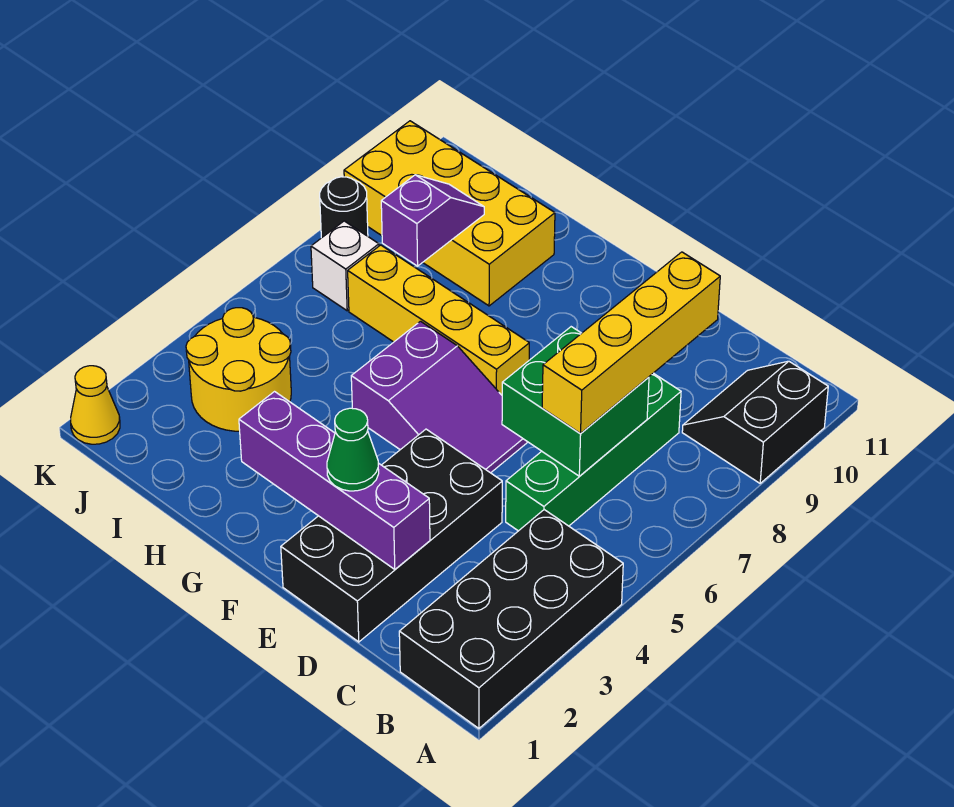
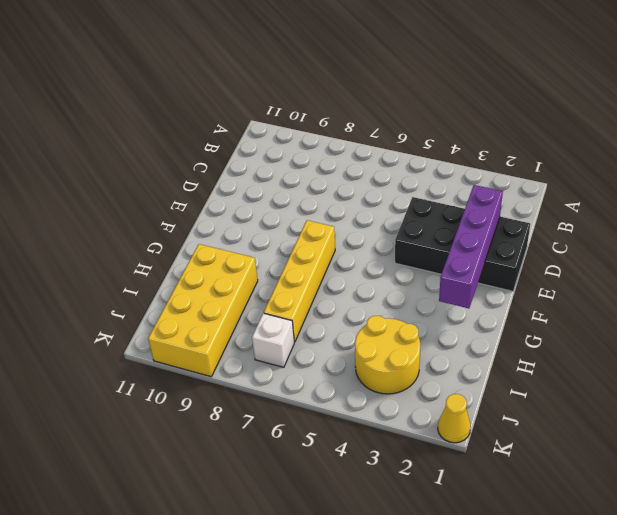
none -> black brick A1:B4 level 1
none -> black slope A9:B10 level 1 top A
none -> green brick C5:C8 level 1

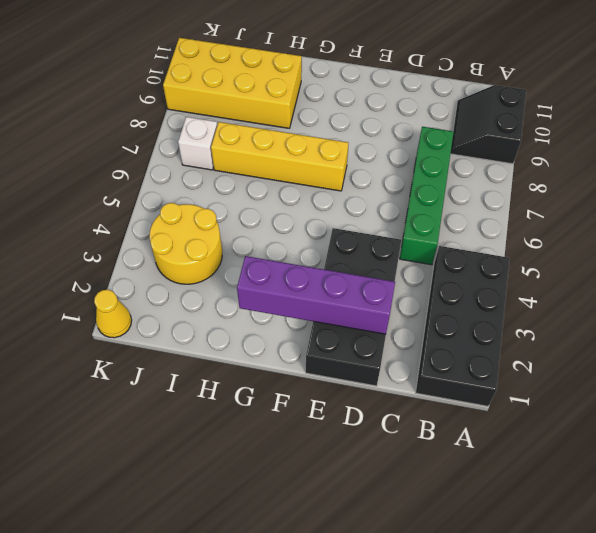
none -> purple slope E5:G6 level 1 top G
none -> black round brick K8 level 1
none -> green brick C6:D7 level 2

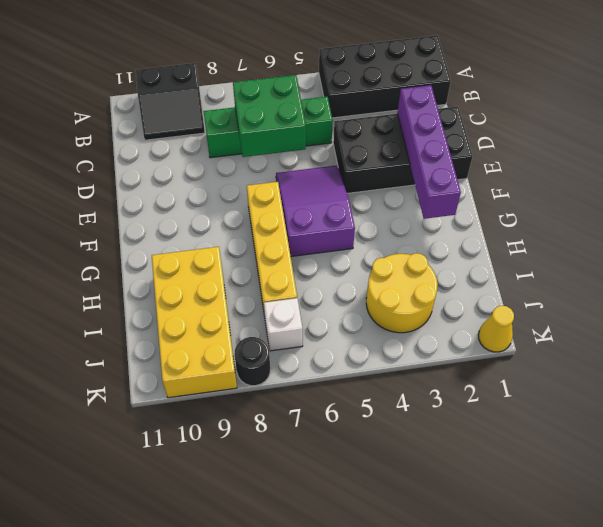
none -> purple slope I8:I9 level 2 top 8
none -> yellow brick C6:C9 level 3
none -> green cone E2 level 3

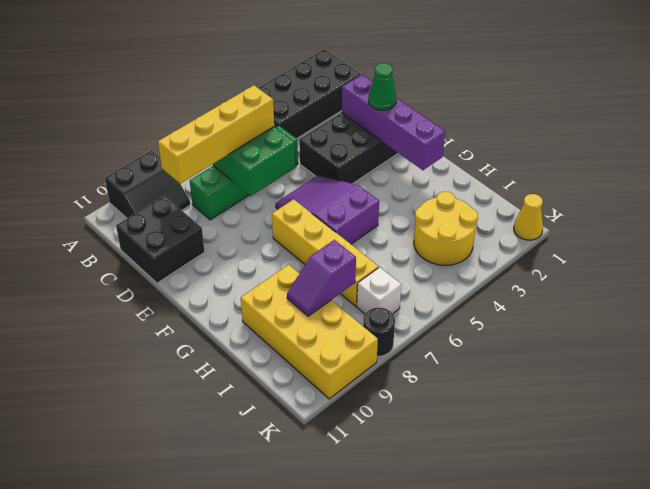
black brick C10:D11 level 1 -> none

